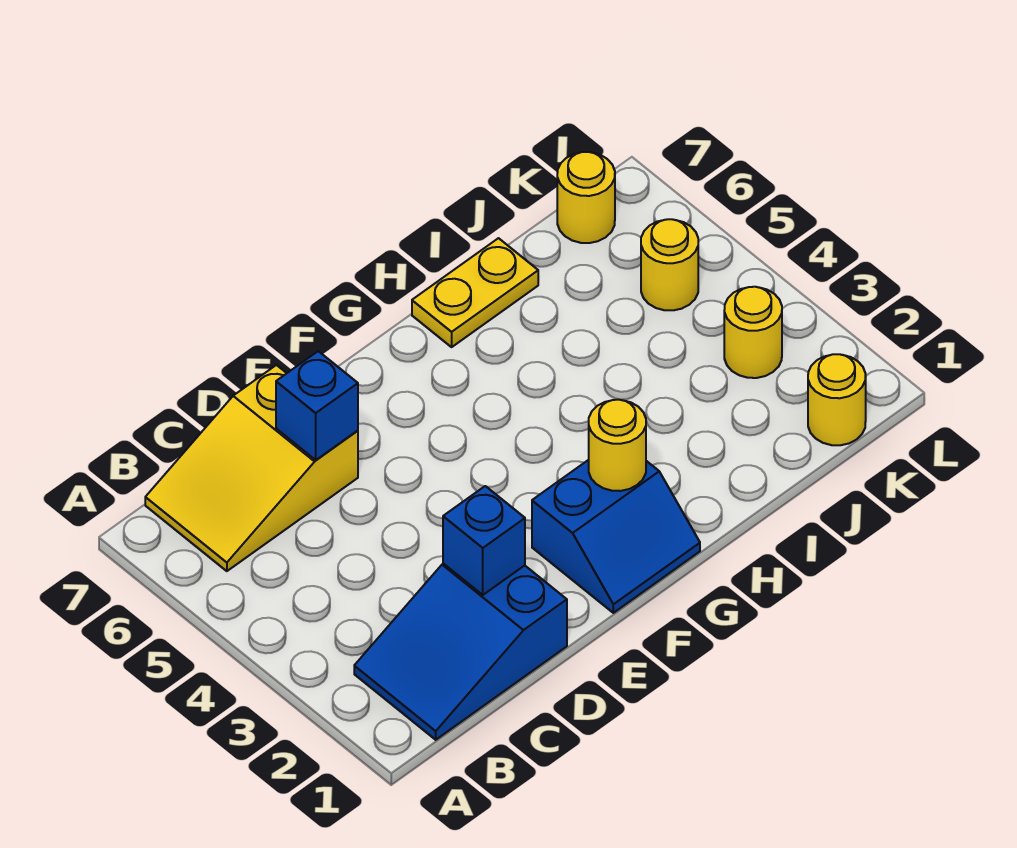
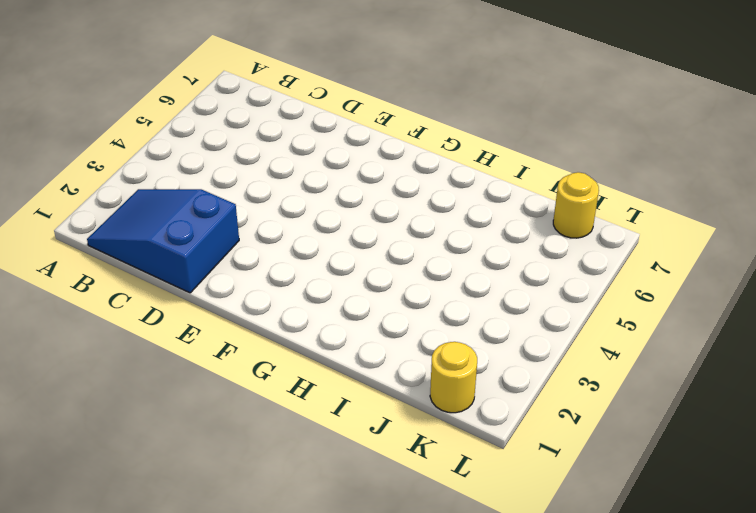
none -> yellow slope B6:D7 level 1 top D
none -> blue slope F1:G2 level 1 top 2

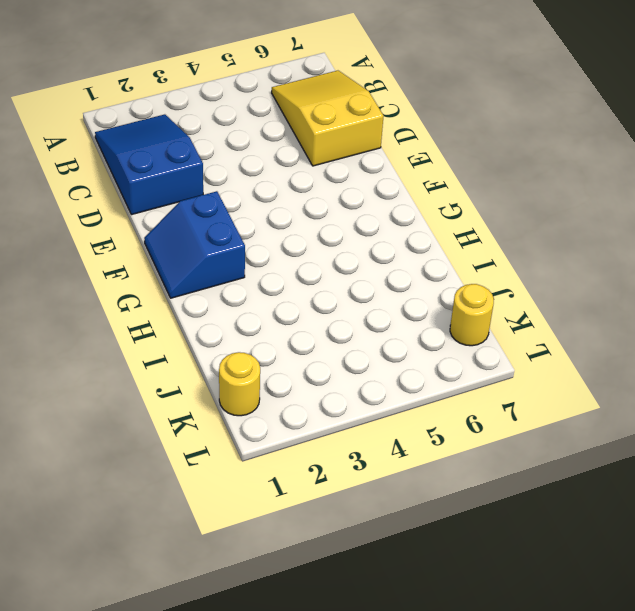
none -> yellow plate H7:I7 level 1
none -> yellow round brick K3 level 1

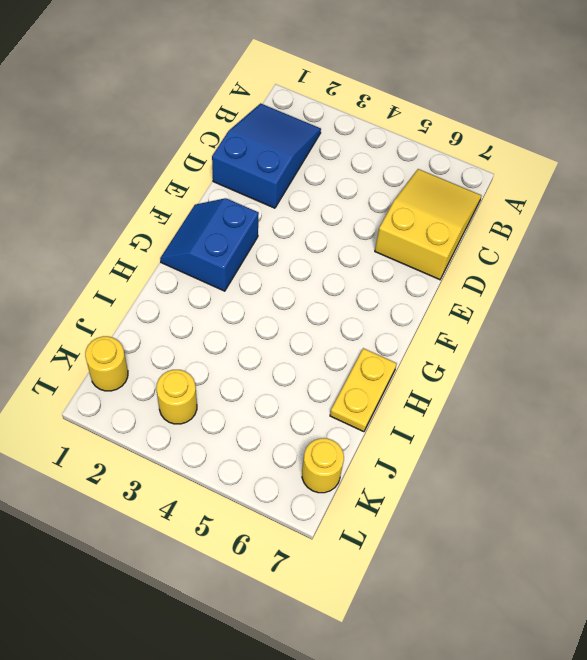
none -> yellow round brick K5 level 1
none -> blue brick D2 level 2

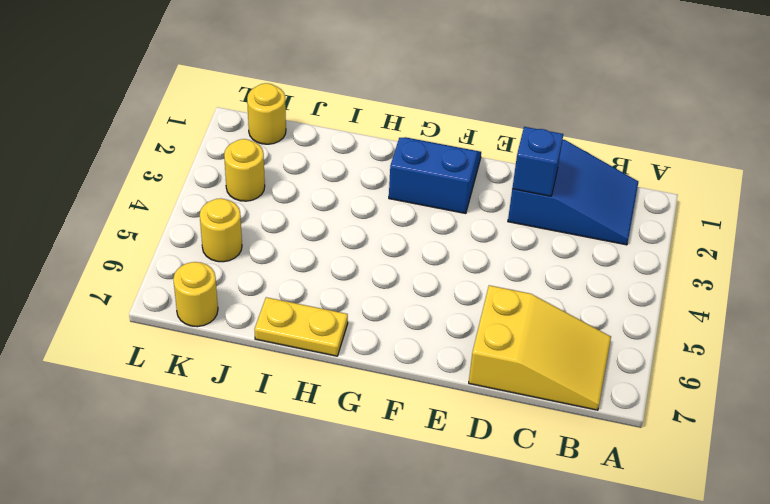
none -> blue brick D6 level 2
none -> yellow round brick G2 level 2

